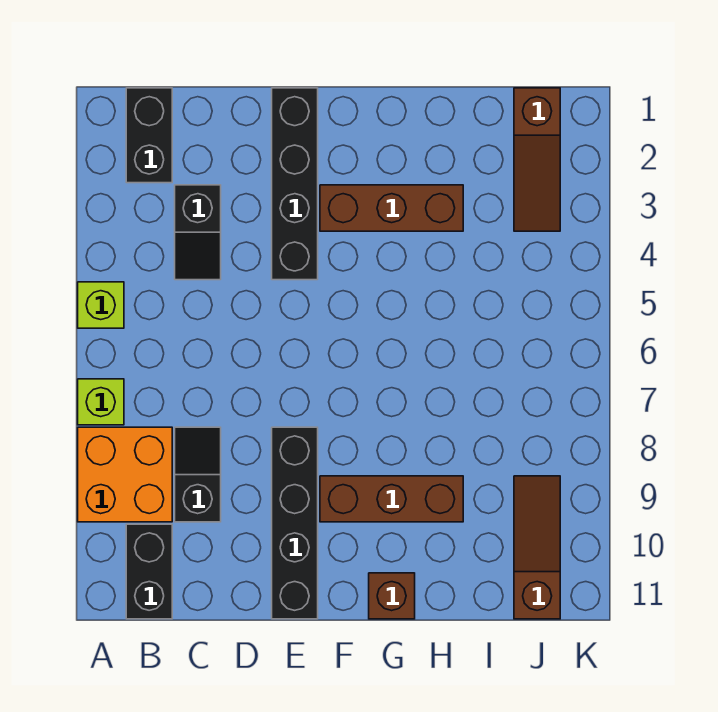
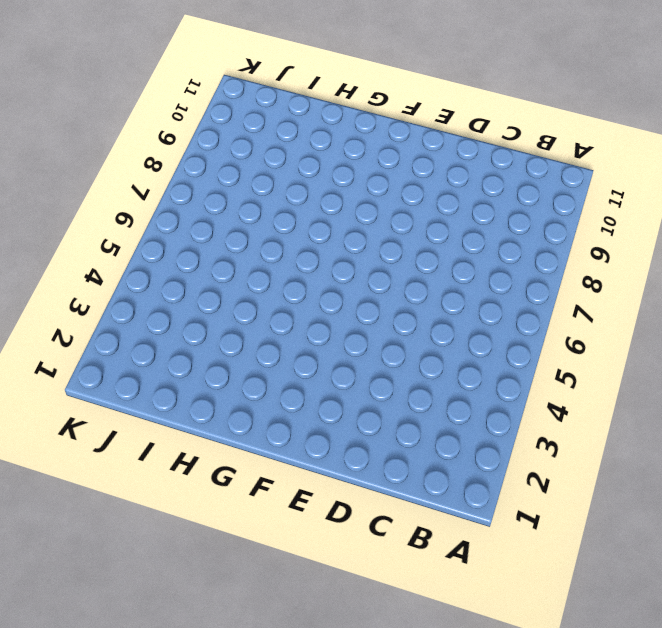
none -> lime brick A5 level 1
none -> lime brick A7 level 1
none -> orange brick A8:B9 level 1

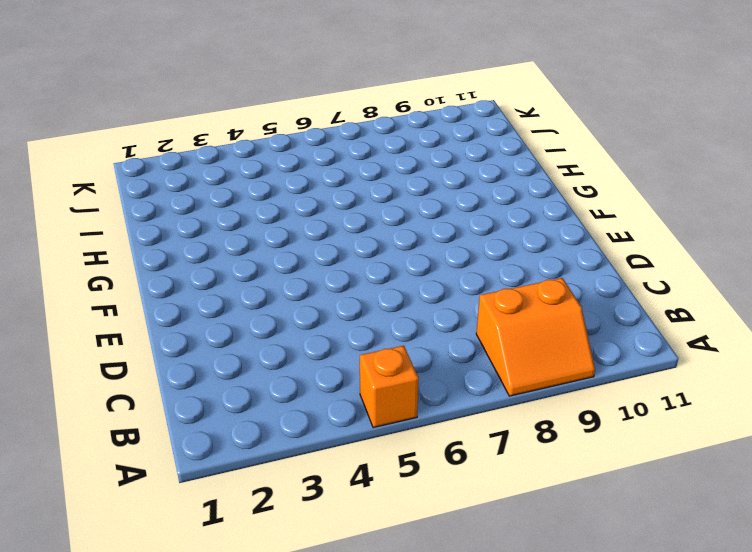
orange brick A5 level 1 -> lime brick A5 level 1
orange slope A8:B9 level 1 top B -> orange brick A8:B9 level 1
none -> lime brick A7 level 1
none -> black brick B1:B2 level 1
none -> black brick B10:B11 level 1

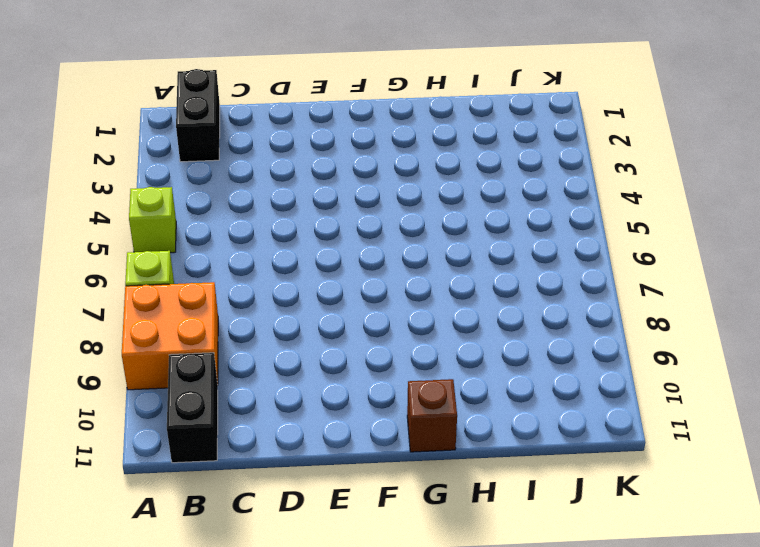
none -> black slope C3:C4 level 1 top 3
none -> black slope C8:C9 level 1 top 9
none -> black brick E1:E4 level 1

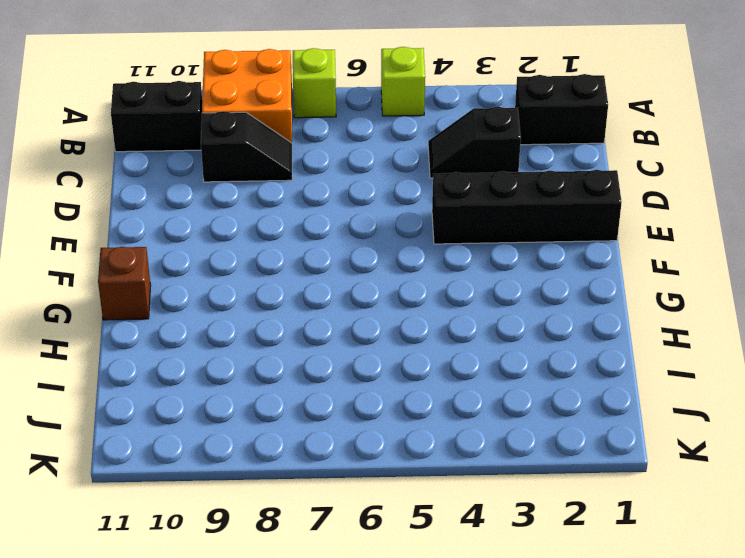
none -> black brick E8:E11 level 1
none -> brown brick F3:H3 level 1
none -> brown brick F9:H9 level 1

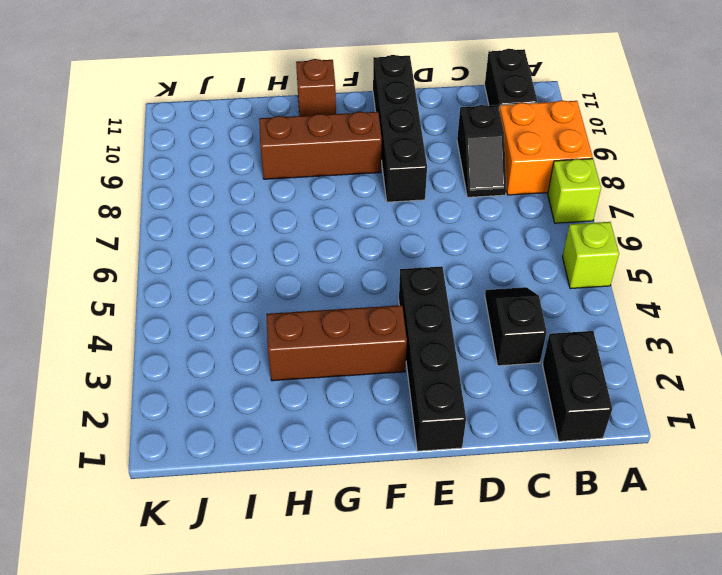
none -> brown slope J1:J3 level 1 top 1
none -> brown slope J9:J11 level 1 top 11

